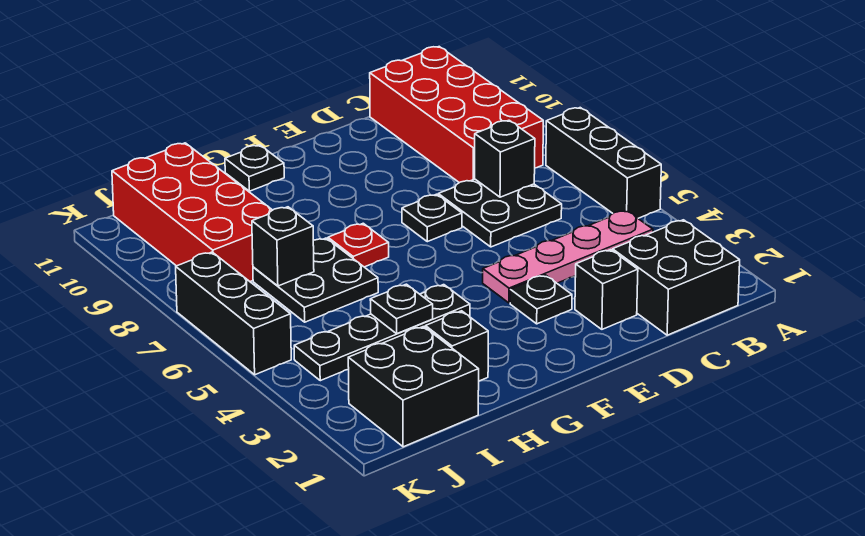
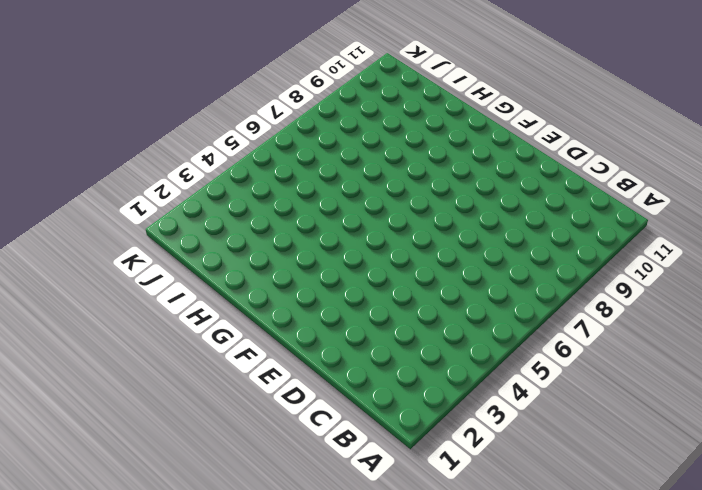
none -> black brick A5:A7 level 1
none -> black brick B1:C2 level 1
none -> pink plate B4:E4 level 1

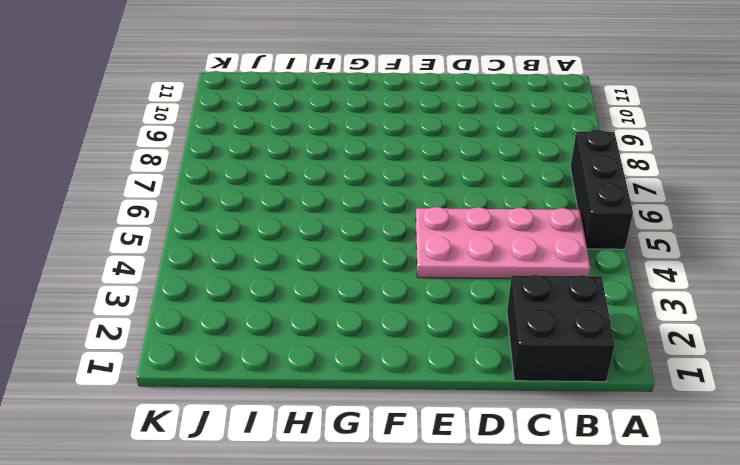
pink plate B4:E5 level 1 -> pink plate B4:E4 level 1
none -> red brick B8:C11 level 1
none -> black plate C6:D7 level 1
none -> black brick D2 level 1

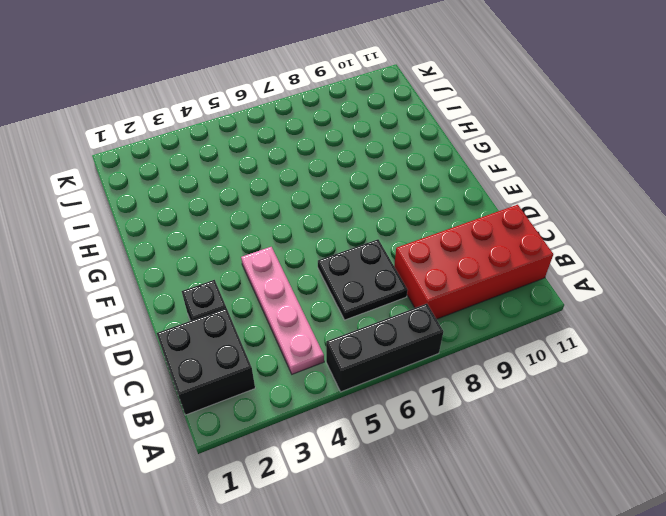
none -> black plate E3 level 1
none -> black plate E7 level 1
none -> black plate G4:J4 level 1

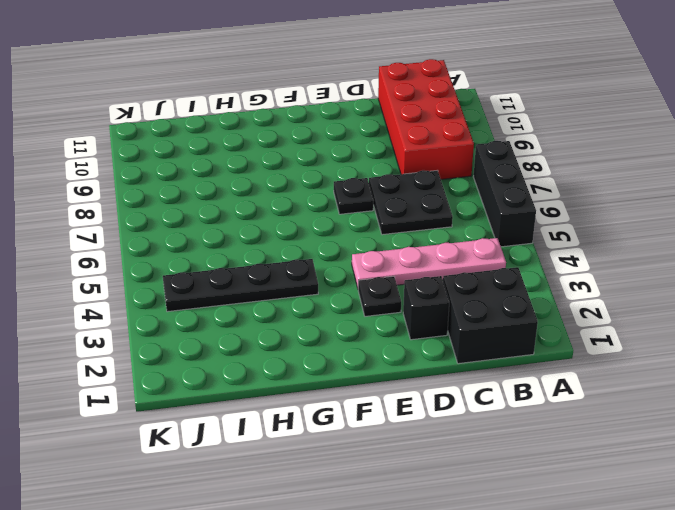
none -> red plate G7 level 1
none -> black plate G11 level 1
none -> black brick H2 level 1

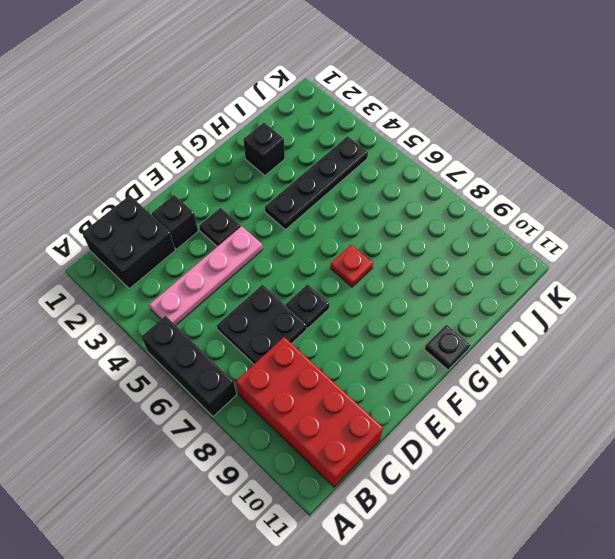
none -> black plate H6:I7 level 1
none -> black brick I1:J2 level 1
none -> red brick I8:J11 level 1

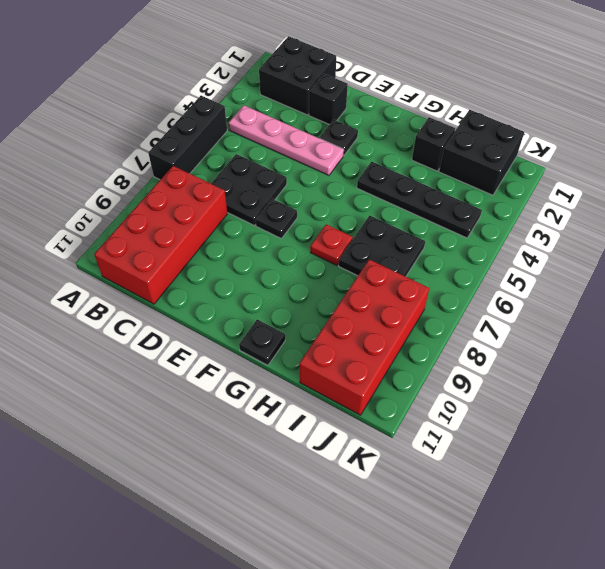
none -> black brick K5:K7 level 1
none -> black brick C7 level 2
none -> black plate H4 level 2

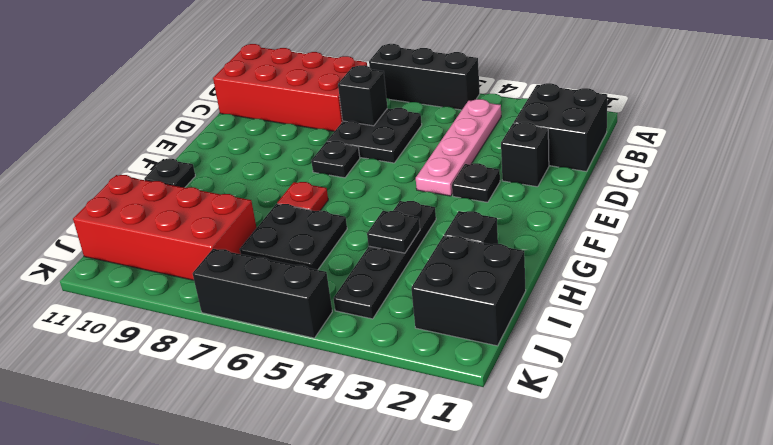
none -> black brick I7 level 2

